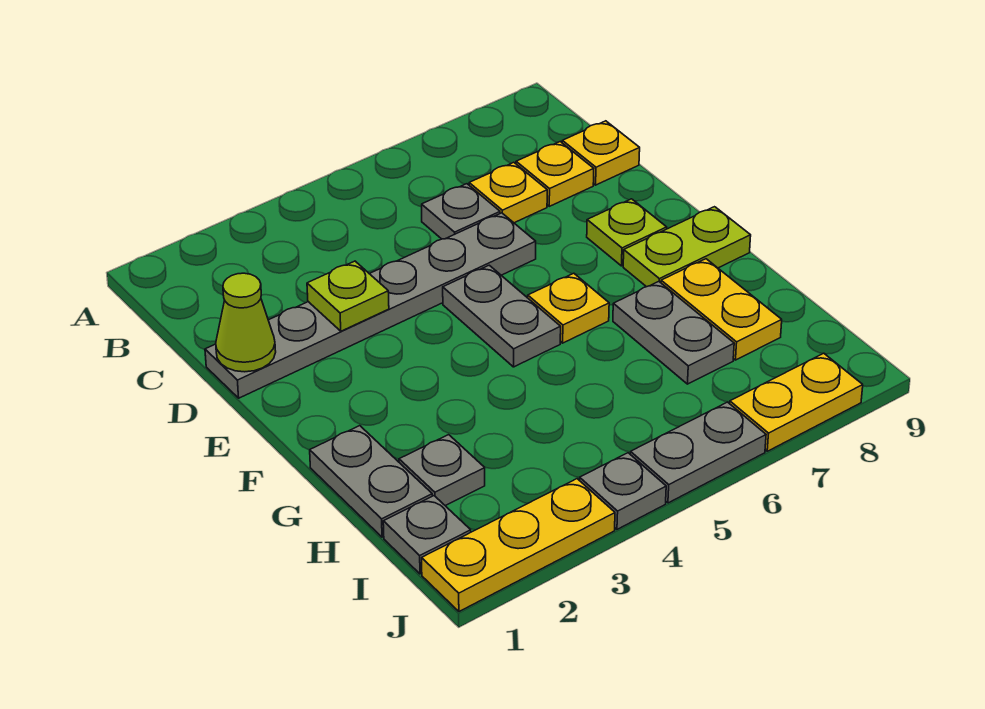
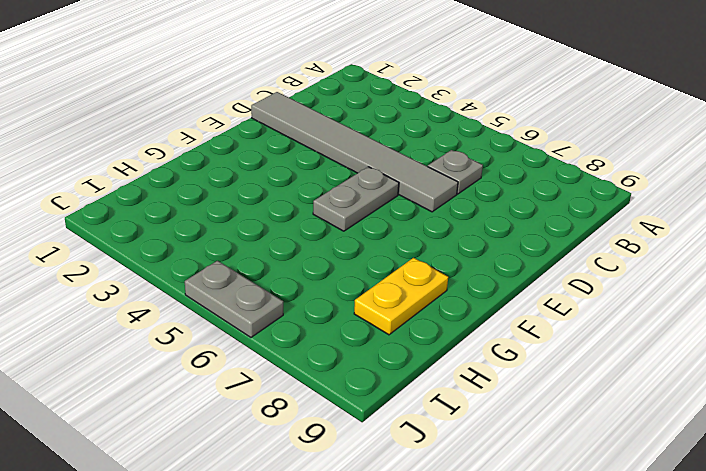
grey tile D1:D6 level 1 -> grey plate D1:D6 level 1
none -> yellow plate C7 level 1
none -> yellow plate C8 level 1
none -> yellow plate C9 level 1

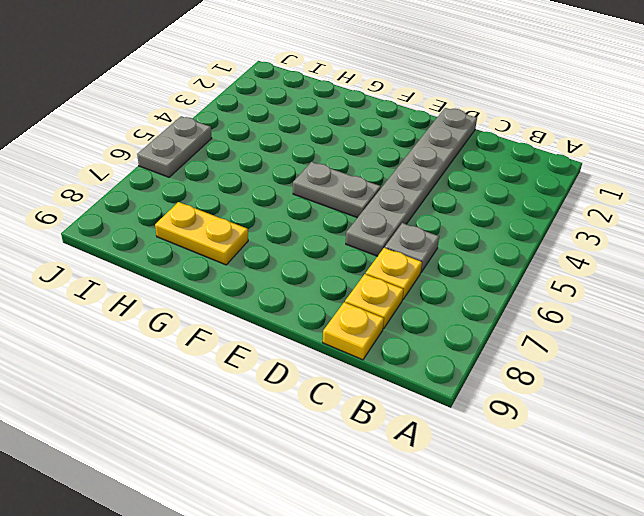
none -> lime plate E8 level 1
none -> yellow plate F6 level 1
none -> lime plate F8:F9 level 1

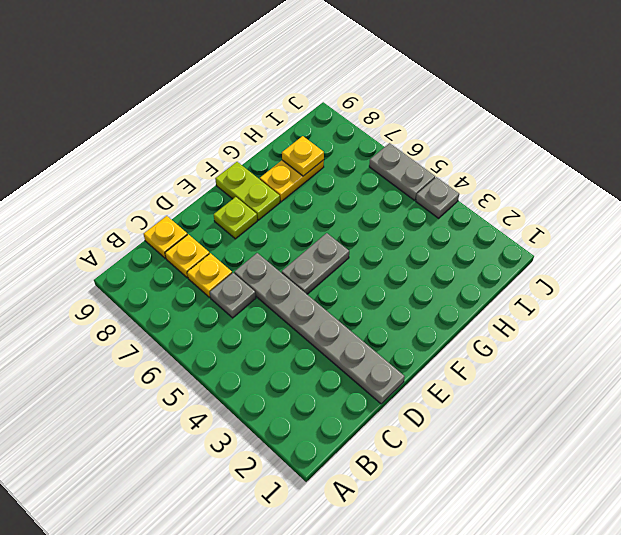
yellow plate H8 level 2 -> yellow plate F6 level 1
none -> grey plate G1:H1 level 1
none -> grey plate G7:H7 level 1
none -> grey plate H2 level 1

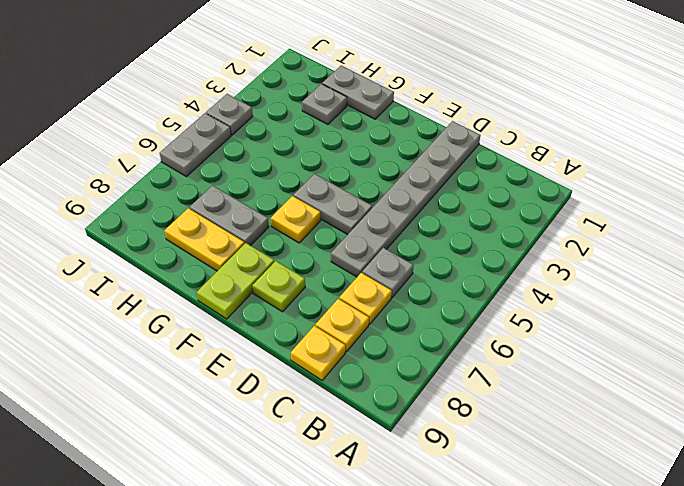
none -> grey plate I1 level 1
none -> yellow plate J1:J3 level 1
none -> yellow plate J7:J8 level 1

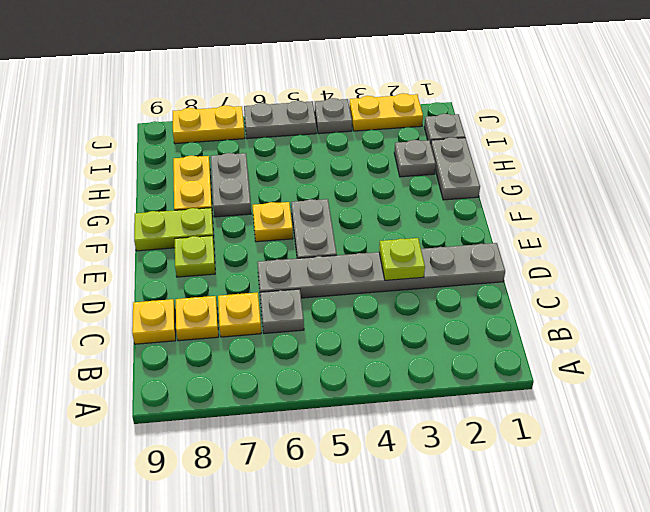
yellow plate J2:J3 level 1 -> yellow plate J1:J3 level 1
none -> lime cone D1 level 2

